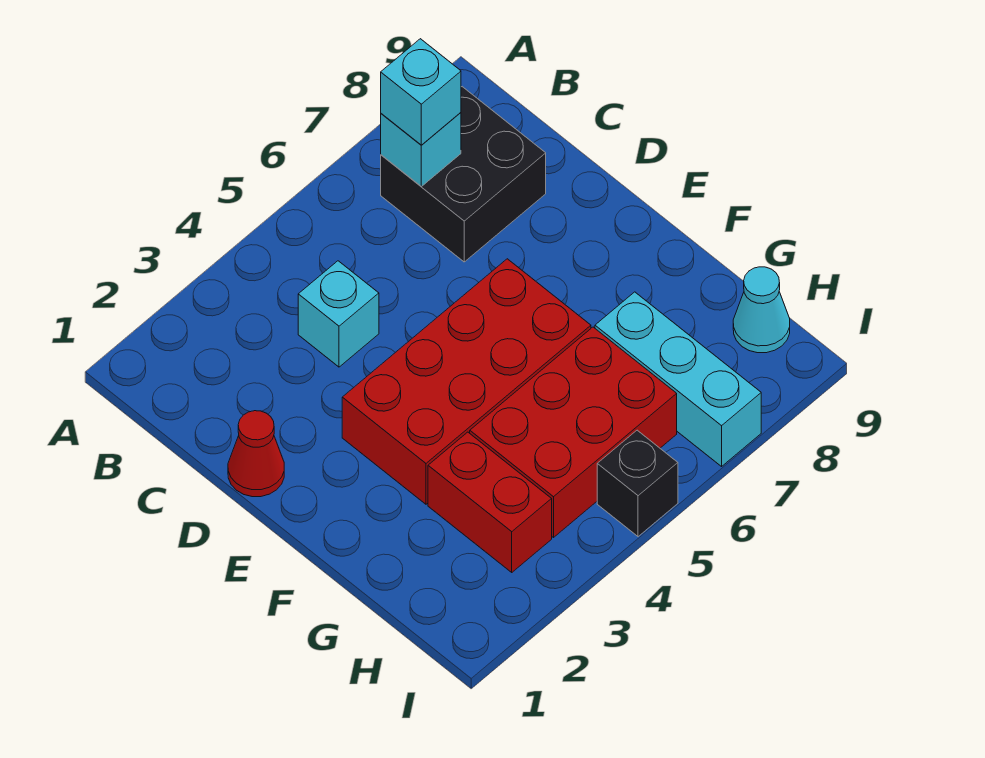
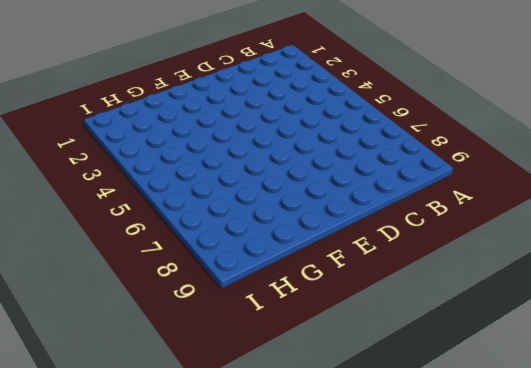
none -> black brick B7:C8 level 1
none -> cyan brick C4 level 1

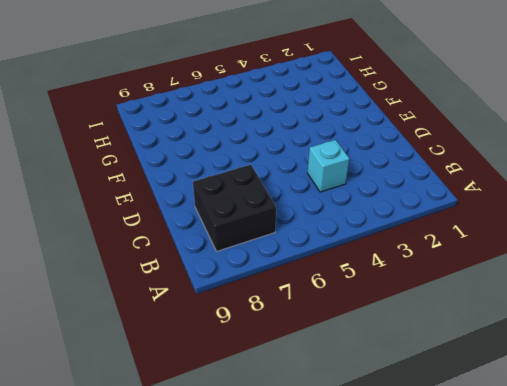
none -> red cone D1 level 1
none -> red brick E3:F6 level 1

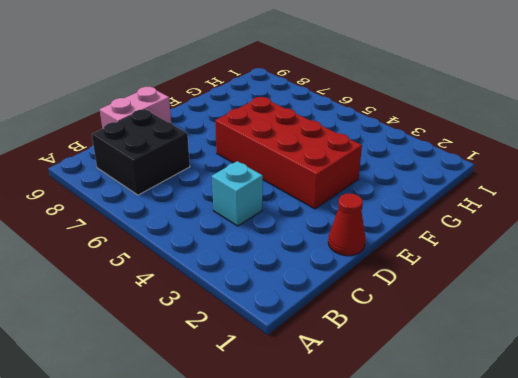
pink brick C9:D9 level 1 -> none
none -> red brick G3:H3 level 1
none -> red brick G4:H6 level 1

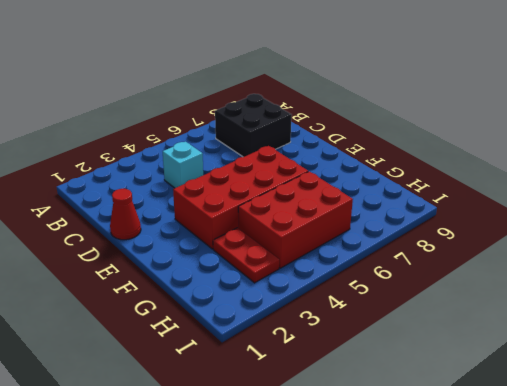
red plate G3:H3 level 1 -> red brick G3:H3 level 1
none -> cyan brick G7:I7 level 1
none -> cyan cone H9 level 1

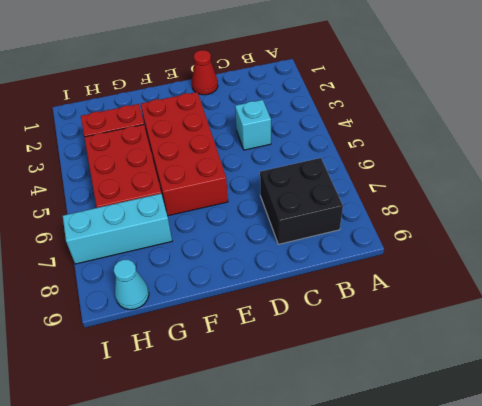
none -> black brick I5 level 1
none -> cyan brick B7 level 2

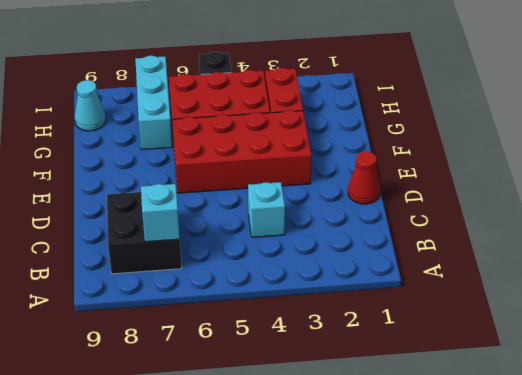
none -> cyan brick B7 level 3

